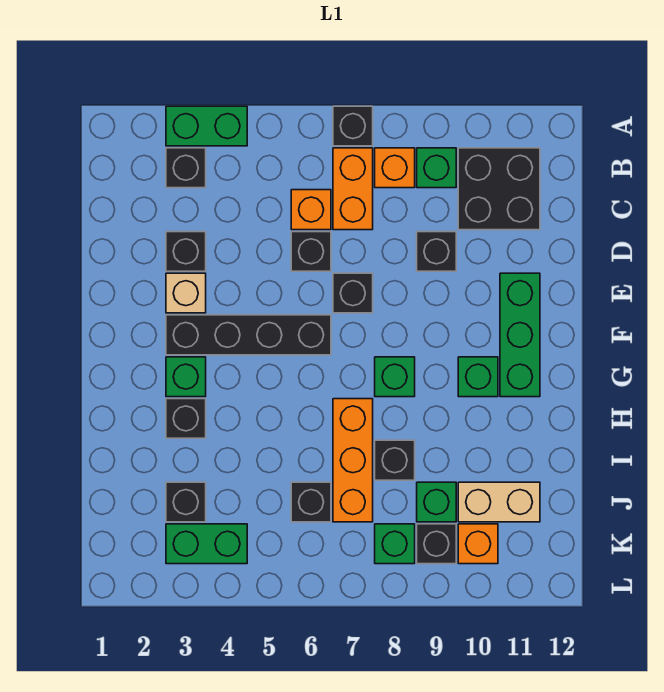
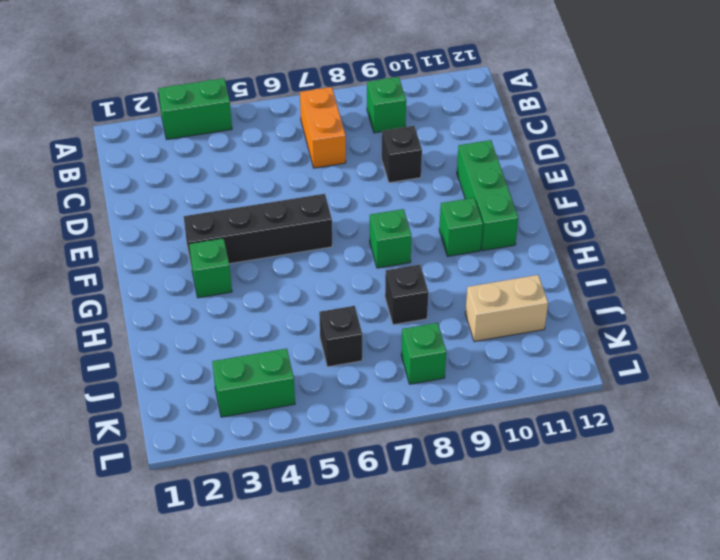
none -> black brick A7 level 1
none -> black brick B3 level 1
none -> orange brick B8 level 1

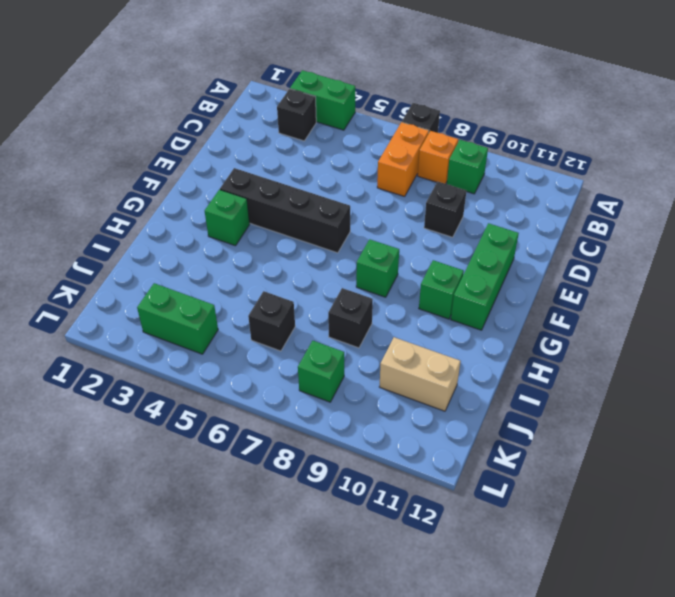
none -> black brick B10:C11 level 1
none -> orange brick C6 level 1
none -> black brick D3 level 1

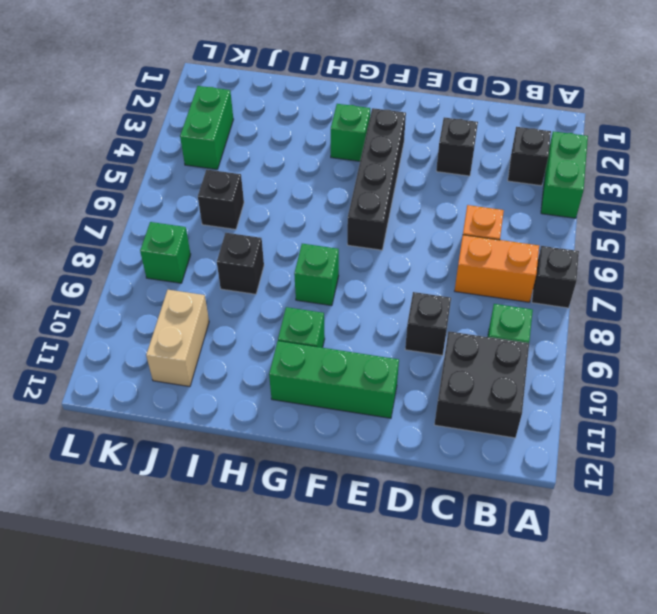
none -> orange brick B8 level 1
none -> black brick D6 level 1
none -> tan brick E3 level 1

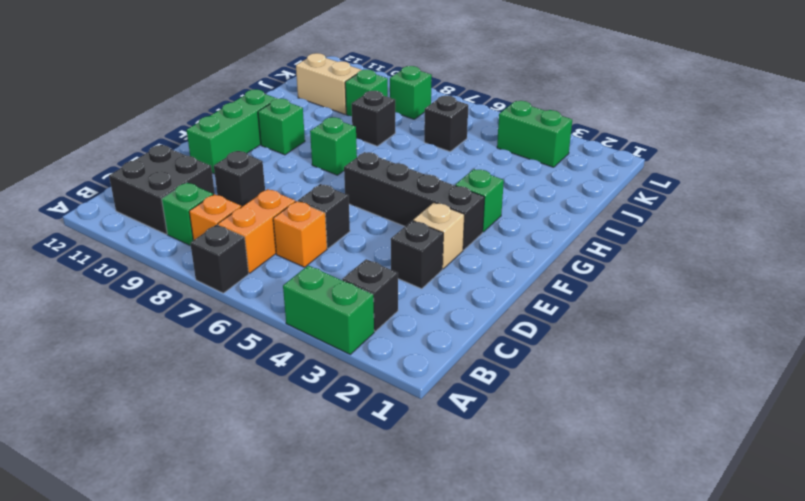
none -> black brick E7 level 1
none -> black brick H3 level 1
none -> orange brick H7:J7 level 1

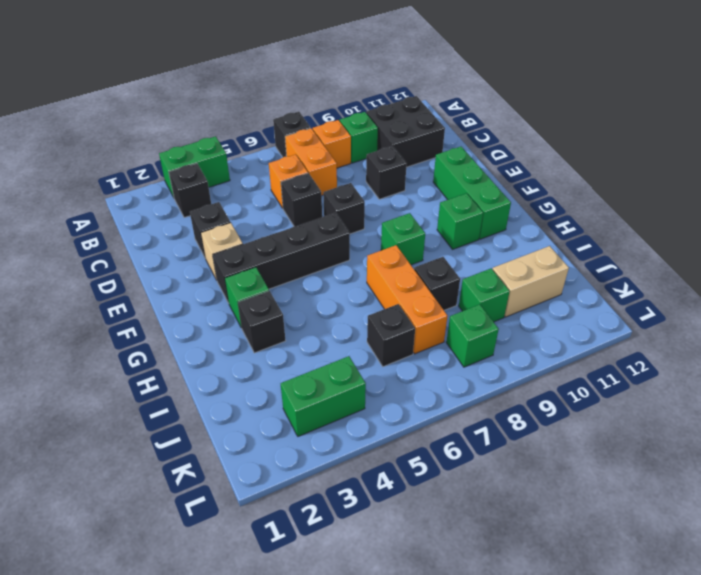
none -> black brick J3 level 1
none -> black brick K9 level 1
none -> orange brick K10 level 1

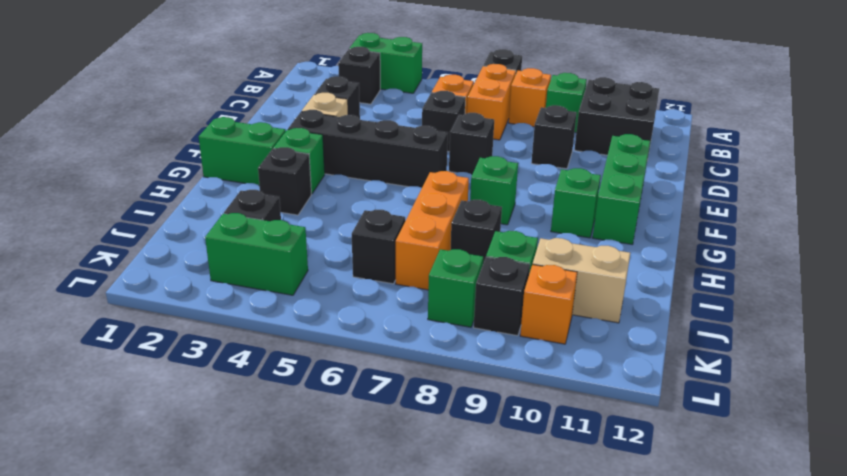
green brick G1:G2 level 1 -> none

